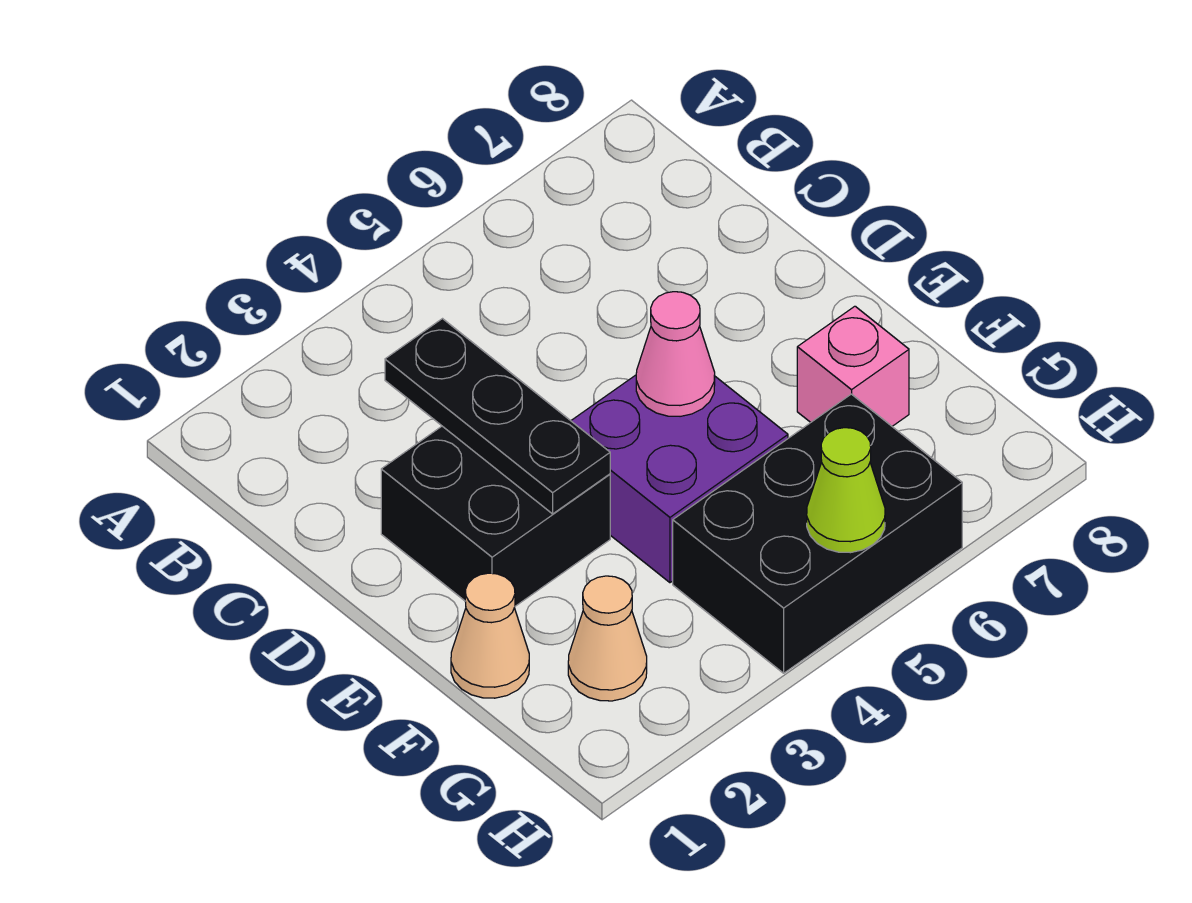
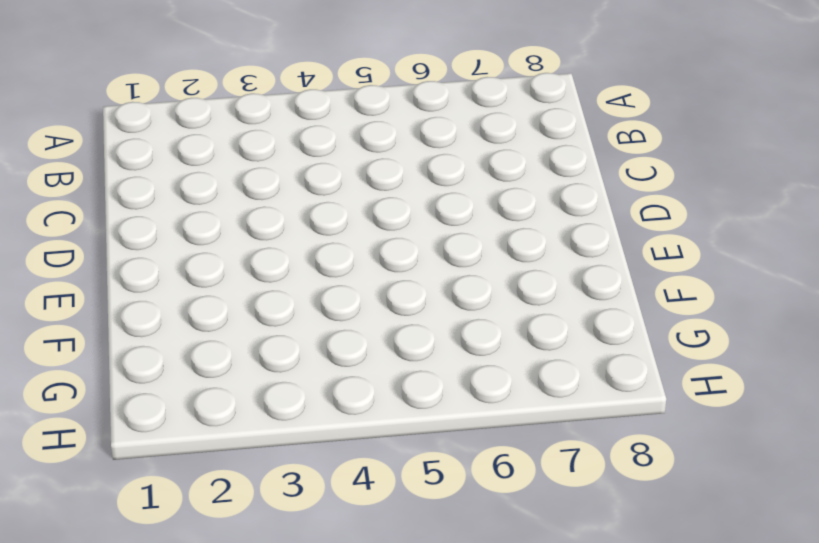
none -> black brick D2:E3 level 1
none -> purple brick E4:F5 level 1

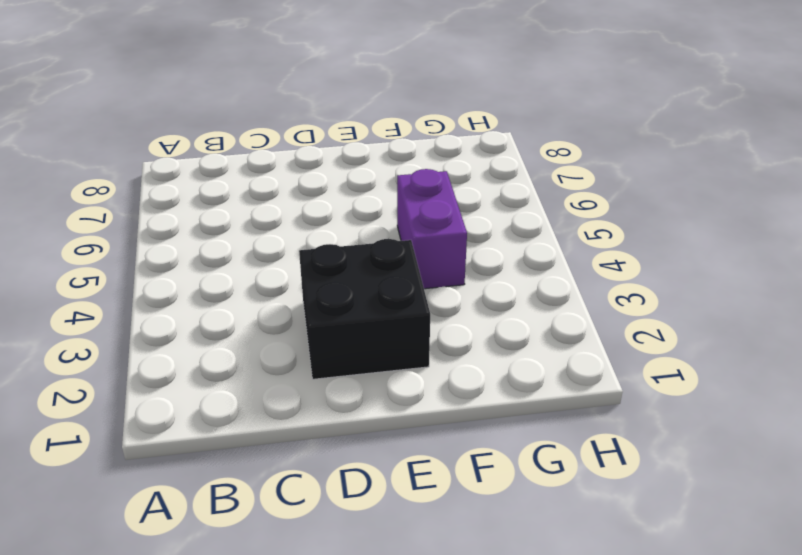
purple brick F4:F5 level 1 -> purple brick E4:F5 level 1
none -> tan cone F1 level 1
none -> pink brick F7 level 1

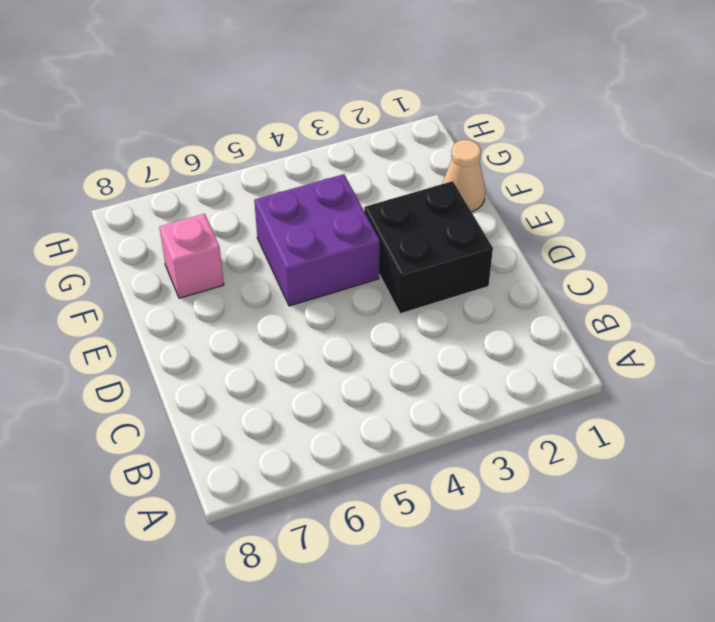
none -> tan cone G2 level 1
none -> black brick G4:H6 level 1

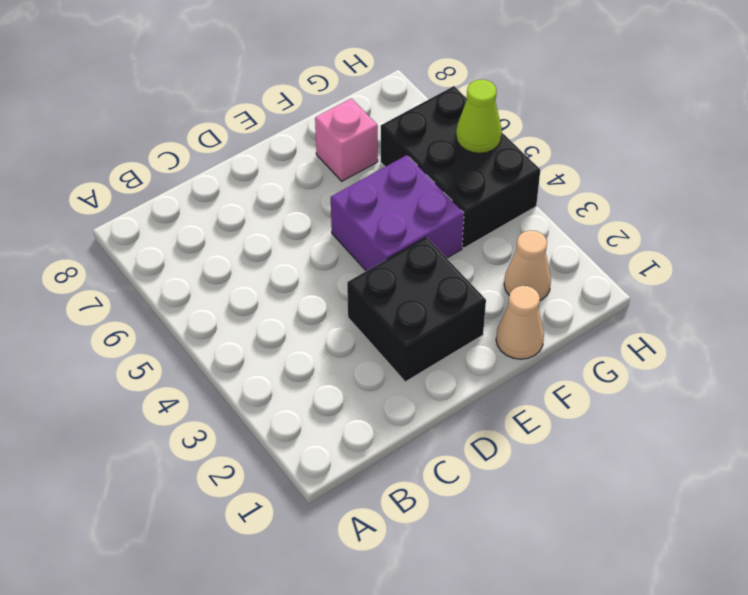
none -> black plate C3:E3 level 2
none -> pink cone E5 level 2

